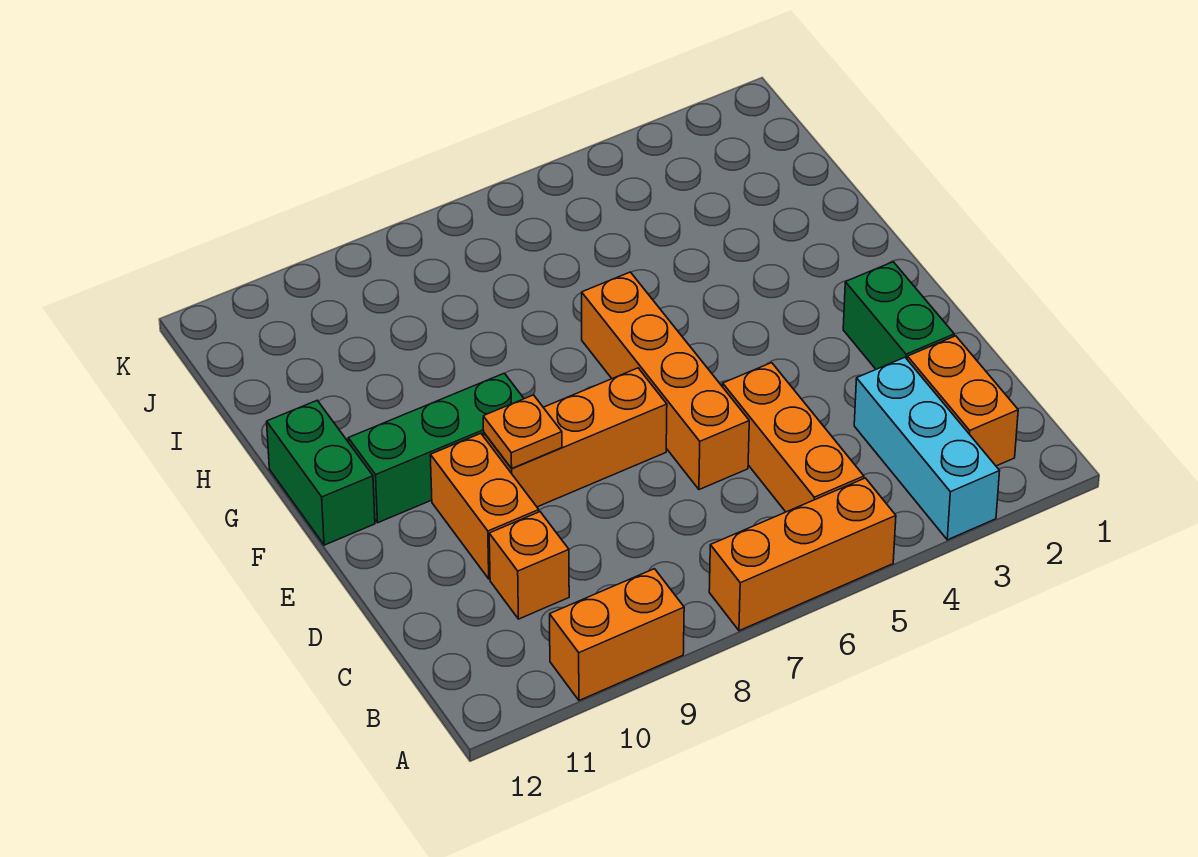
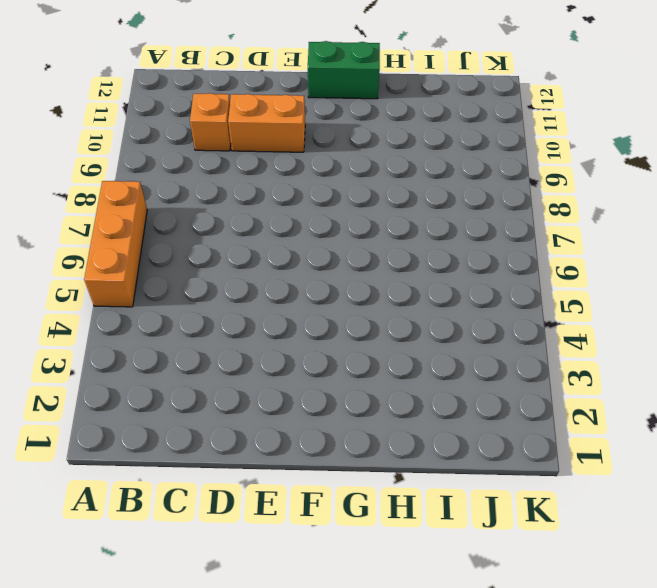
none -> cyan brick A3:C3 level 1
none -> orange brick A9:A10 level 1
none -> orange brick B2:C2 level 1

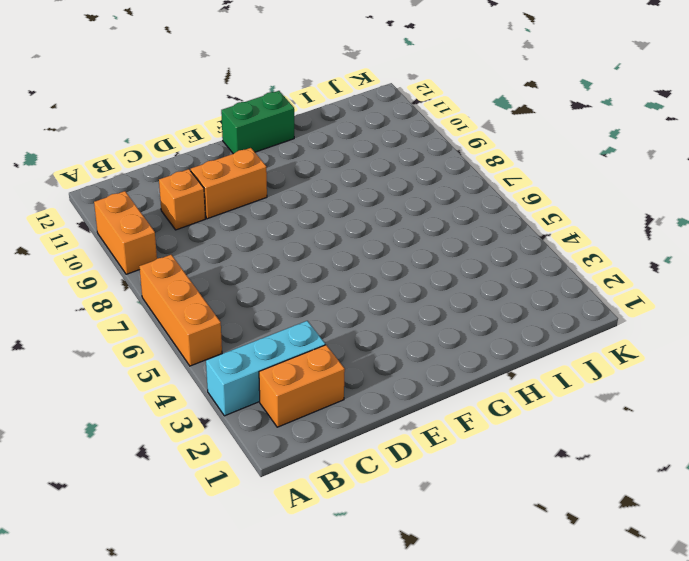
none -> orange brick B5:D5 level 1
none -> green brick D2:E2 level 1
none -> orange brick D6:G6 level 1

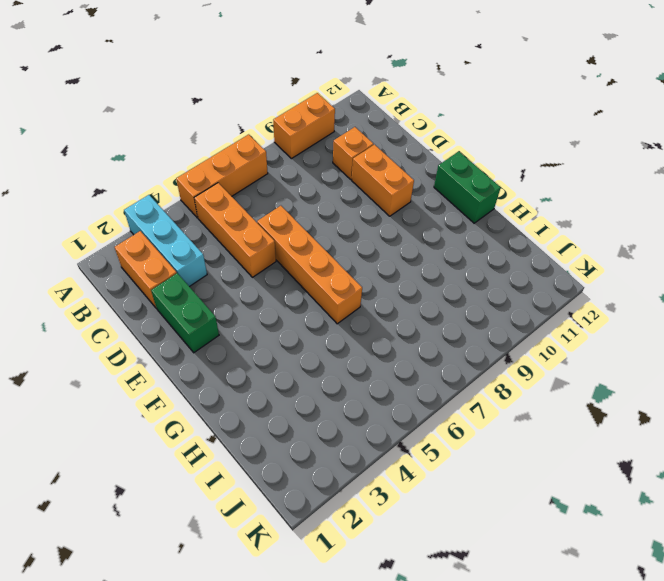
none -> orange brick E7:E9 level 1
none -> green brick F9:F11 level 1
none -> orange plate E9 level 2

